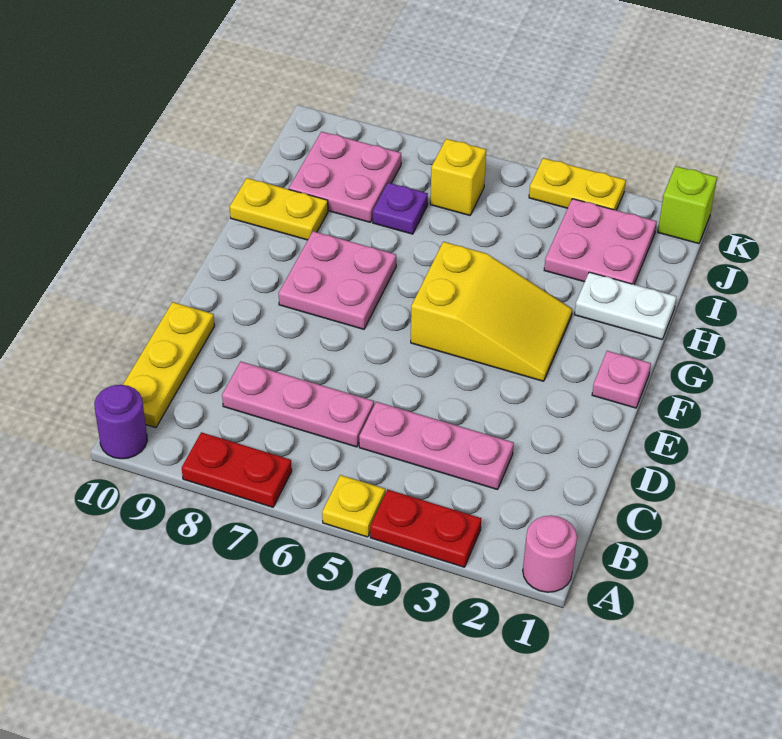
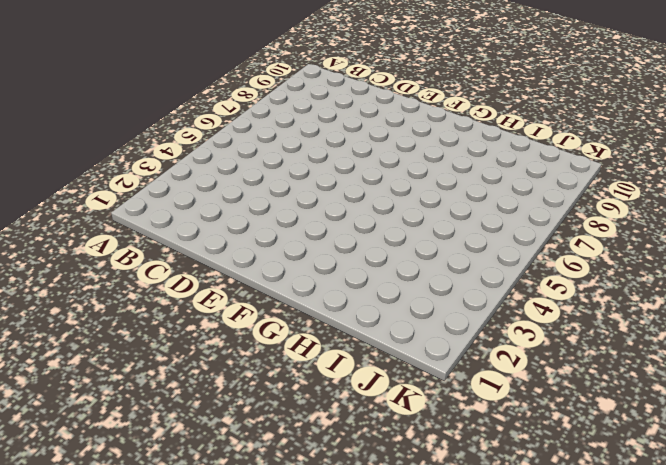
none -> pink round brick A1 level 1
none -> red plate A3:A4 level 1
none -> yellow plate A5 level 1

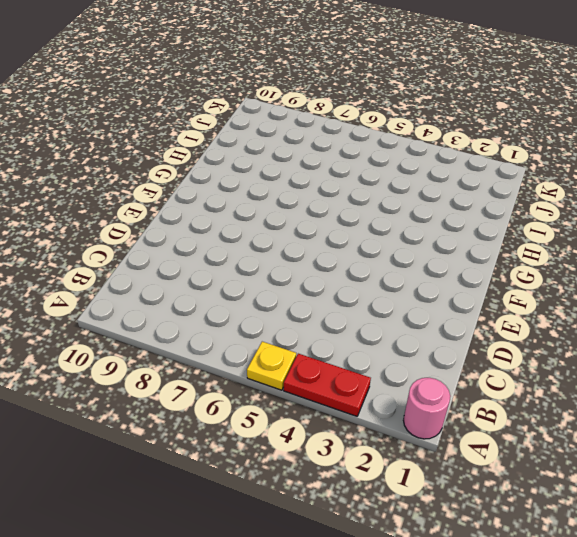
none -> red plate A7:A8 level 1
none -> purple round brick A10 level 1
none -> yellow plate B10:D10 level 1

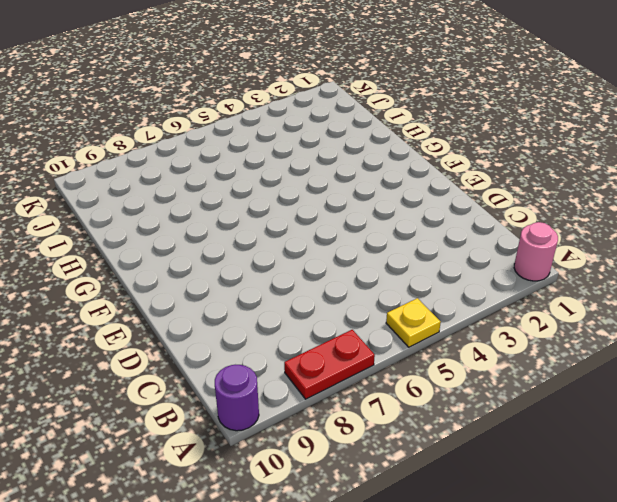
none -> red plate A3:A4 level 1
none -> yellow plate B10:D10 level 1
none -> pink plate C3:C5 level 1

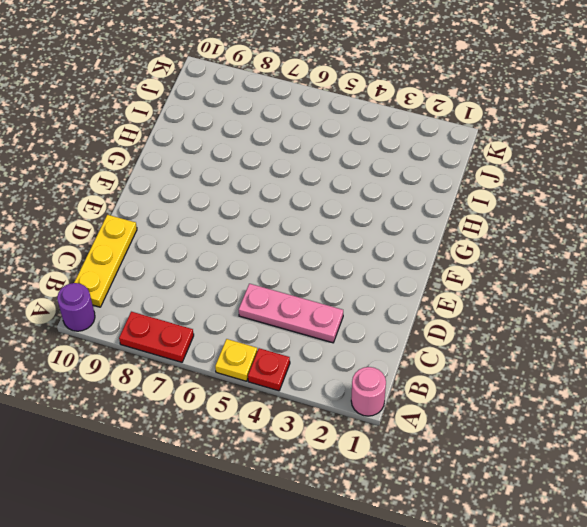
red plate A4 level 1 -> red plate A3:A4 level 1
none -> pink plate C6:C8 level 1
none -> pink plate F1 level 1
none -> yellow slope F3:G5 level 1 top 5

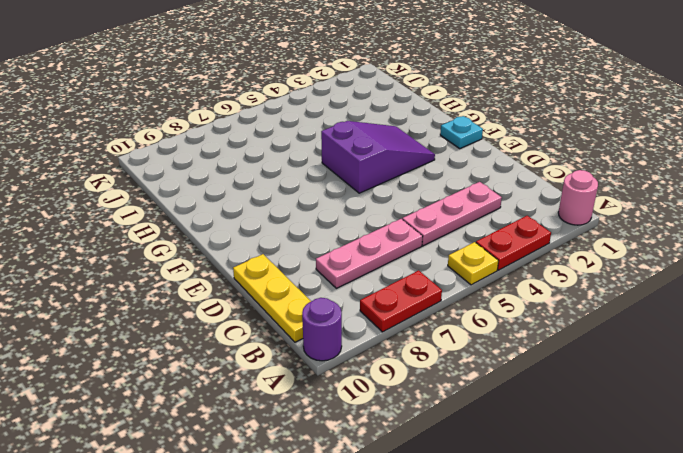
cyan plate F1 level 1 -> pink plate F1 level 1
purple slope F3:G5 level 1 top 5 -> yellow slope F3:G5 level 1 top 5
none -> pink plate F7:G8 level 1
none -> white plate H1:H2 level 1
none -> yellow plate H9:H10 level 1

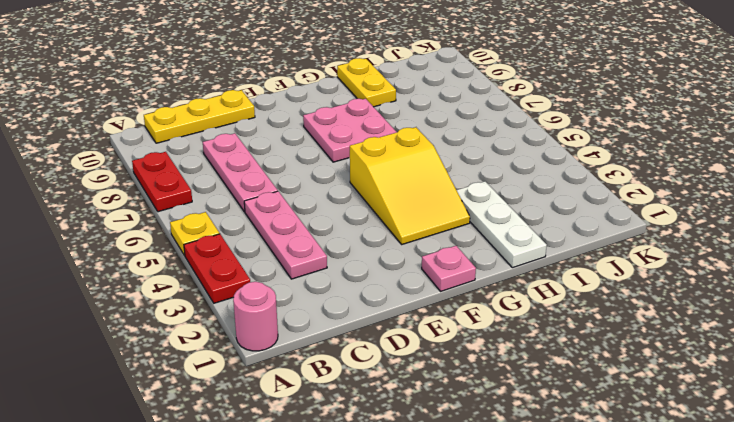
white plate H1:H3 level 1 -> white plate H1:H2 level 1
none -> purple round brick A10 level 1
none -> pink plate I2:J3 level 1
none -> purple plate I7 level 1

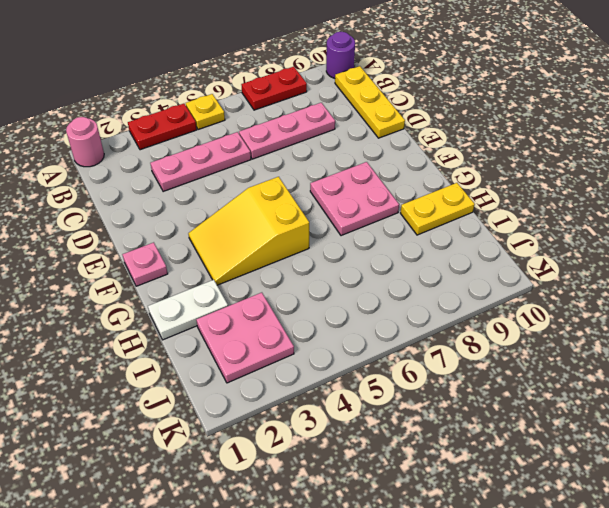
none -> purple plate I7 level 1
none -> pink plate I8:J9 level 1
none -> yellow brick J6 level 1

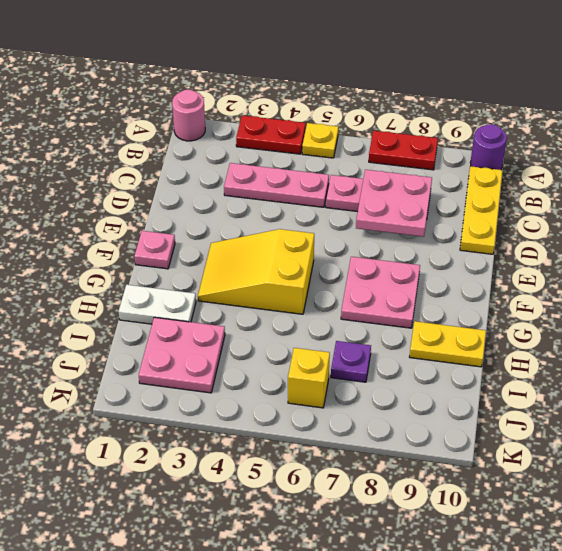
pink plate C7:D8 level 2 -> pink plate I8:J9 level 1
none -> lime brick K1 level 1
none -> yellow plate K3:K4 level 1

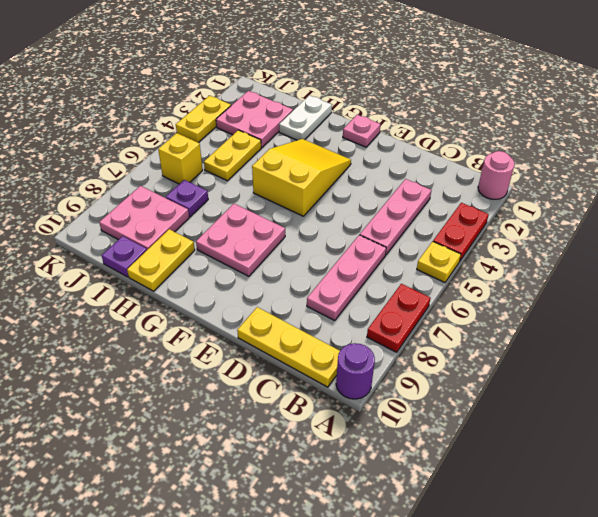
yellow plate I4:I5 level 1 -> none
purple plate I10 level 1 -> none
none -> lime brick K1 level 1

